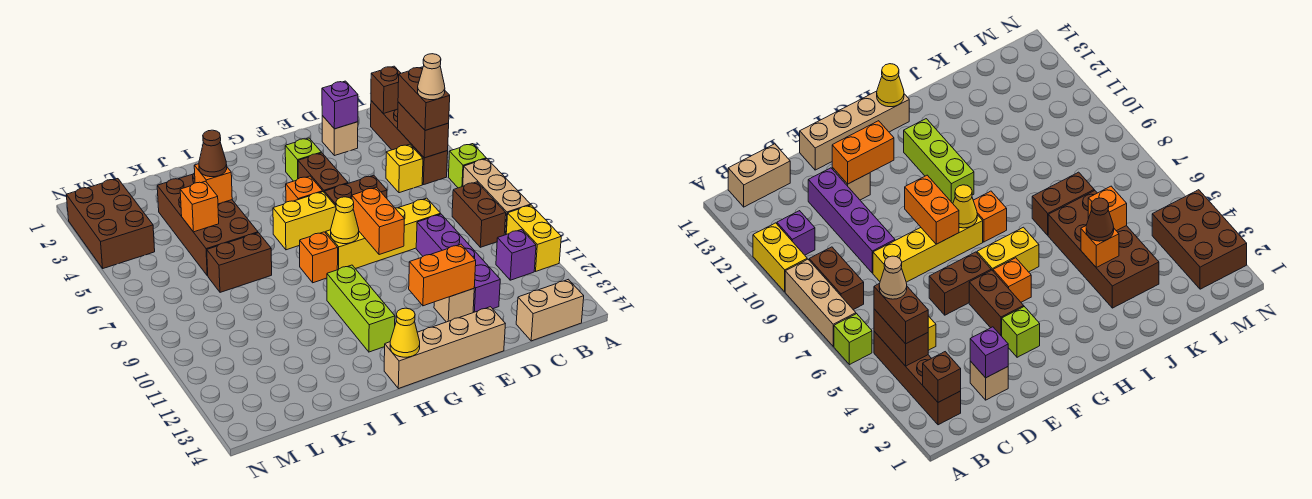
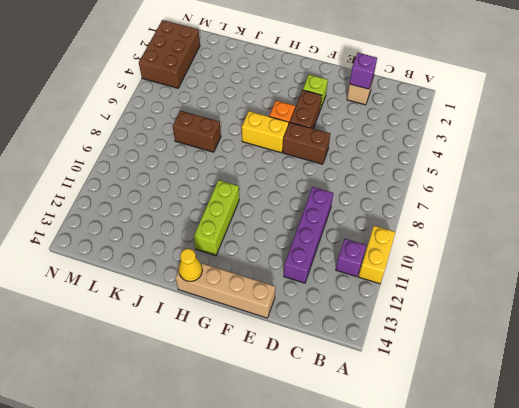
none -> lime brick A6 level 1
none -> tan brick A7:A9 level 1
none -> brown brick B2:B5 level 1
none -> brown brick B8:B9 level 1

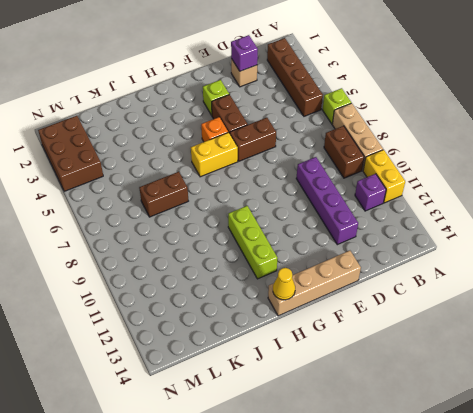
none -> tan brick B14:C14 level 1
none -> yellow brick C5 level 1
none -> yellow brick D8:G8 level 1
none -> tan brick E12 level 1

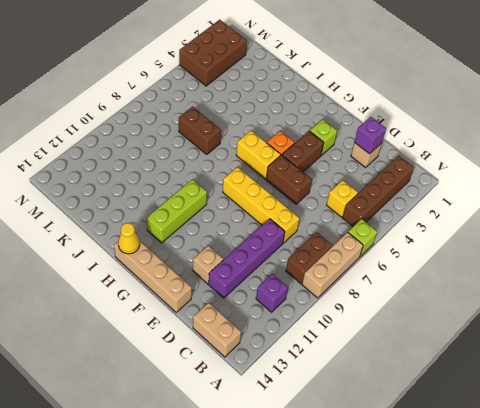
none -> yellow brick A10:A11 level 1
none -> orange brick H8 level 1
none -> brown brick J3:K6 level 1
none -> brown brick B2 level 2

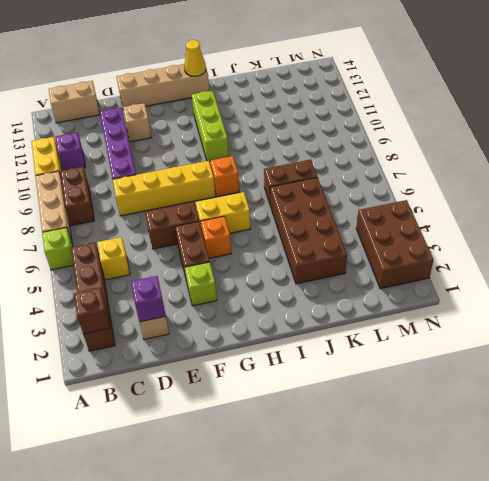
none -> brown brick B4:B5 level 2
none -> orange brick E12:F12 level 2
none -> orange brick F8:F9 level 2
none -> yellow cone G8 level 2

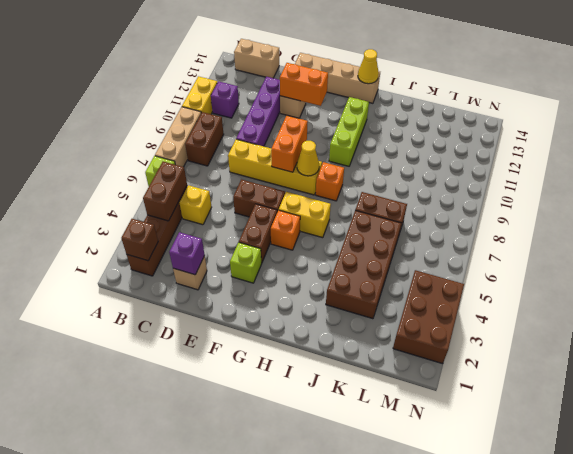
none -> orange brick J4 level 2
none -> orange brick K5 level 2
none -> brown brick B4:B5 level 3
none -> brown cone J4 level 3

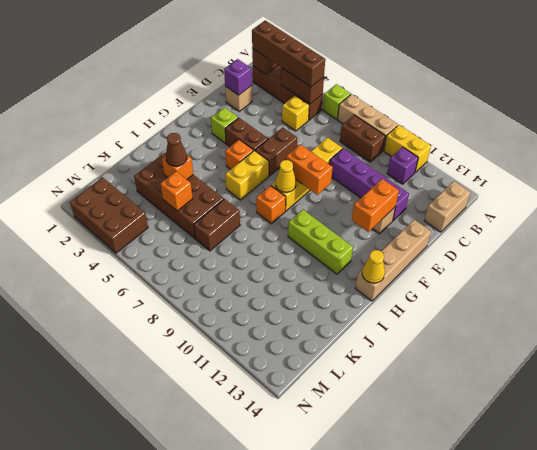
brown brick B2:B5 level 3 -> brown brick B4:B5 level 3
none -> tan cone B5 level 4

